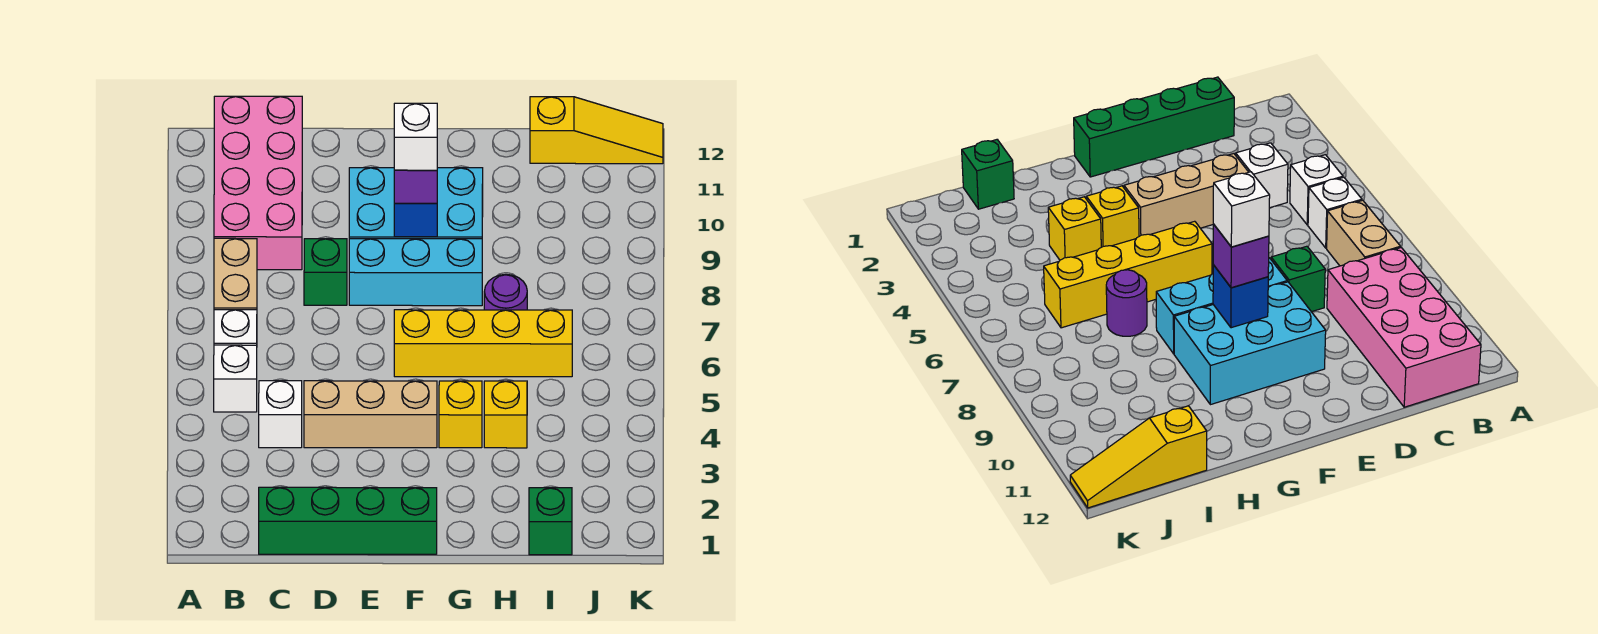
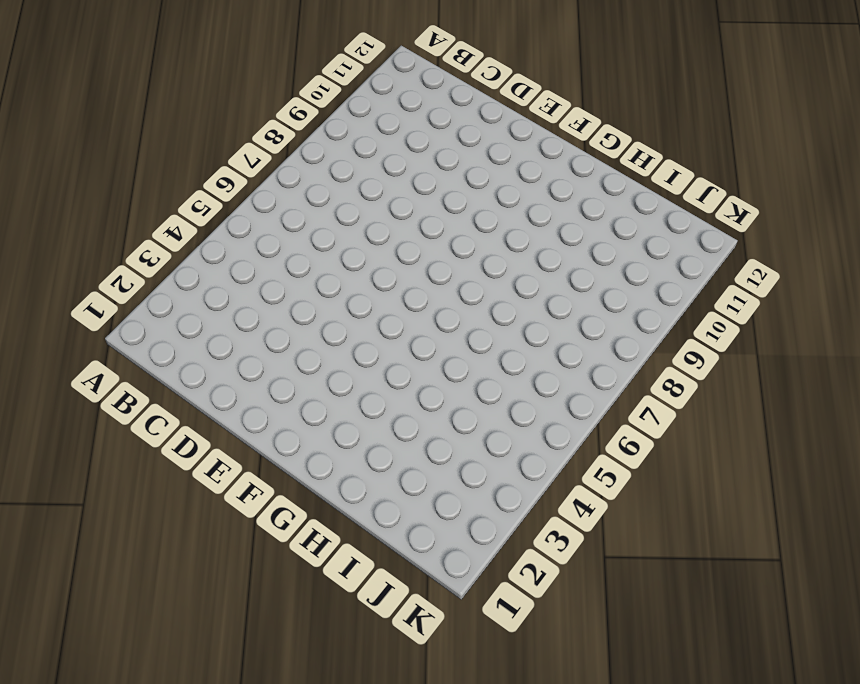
none -> white brick B5 level 1
none -> white brick B6 level 1
none -> tan brick B7:B8 level 1

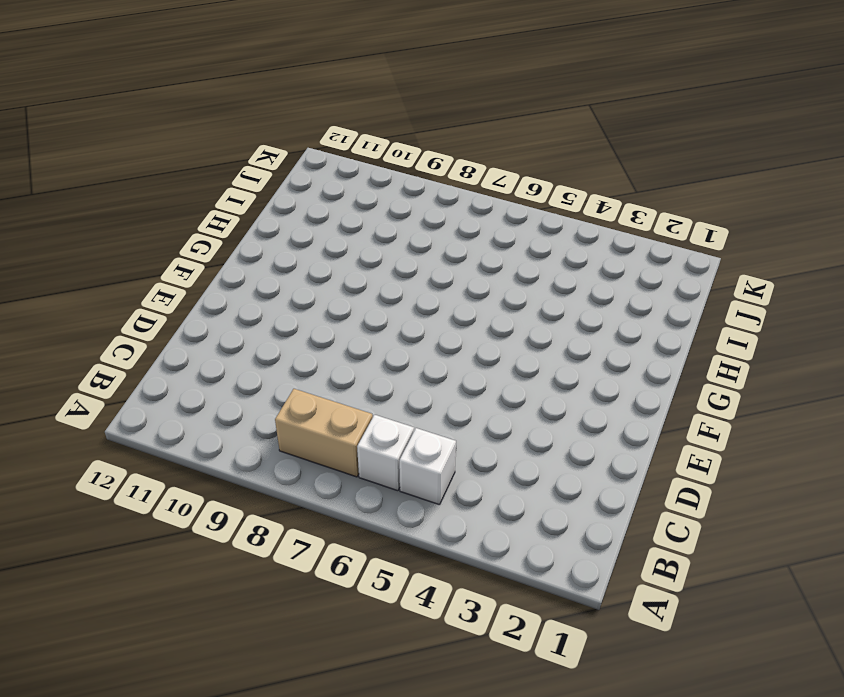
none -> pink brick B9:C12 level 1
none -> green brick C1:F1 level 1
none -> white brick C4 level 1

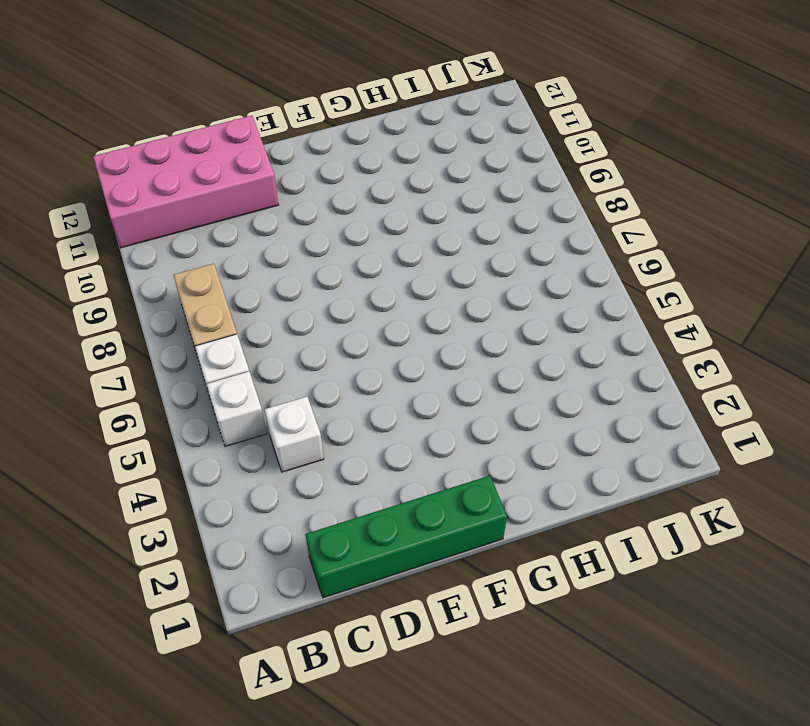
pink brick A11:D12 level 1 -> pink brick B9:C12 level 1
none -> tan brick D4:F4 level 1
none -> green brick D8 level 1
none -> cyan brick E8:G8 level 1

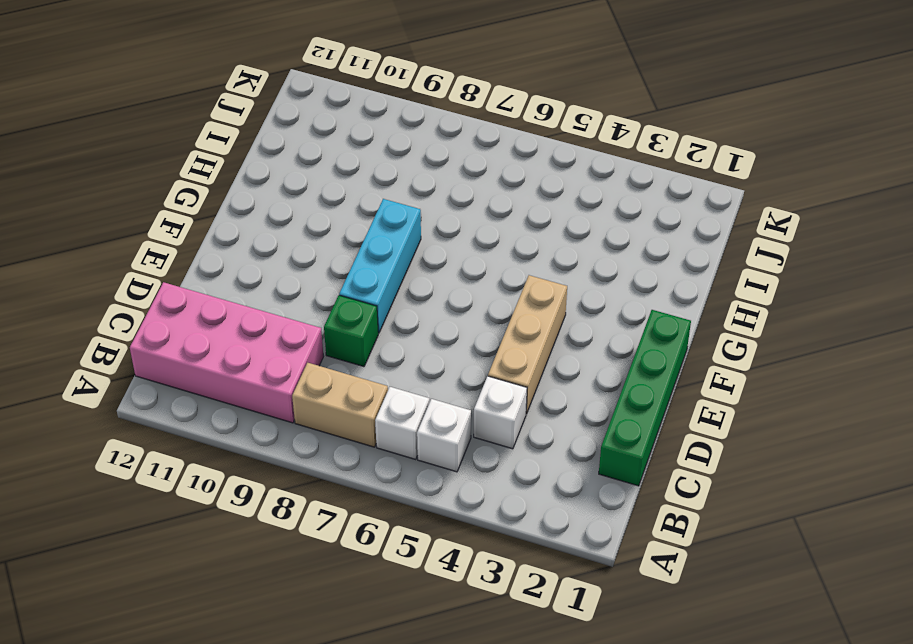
none -> cyan brick E9:G10 level 1
none -> yellow brick F6:I6 level 1
none -> yellow brick G4 level 1

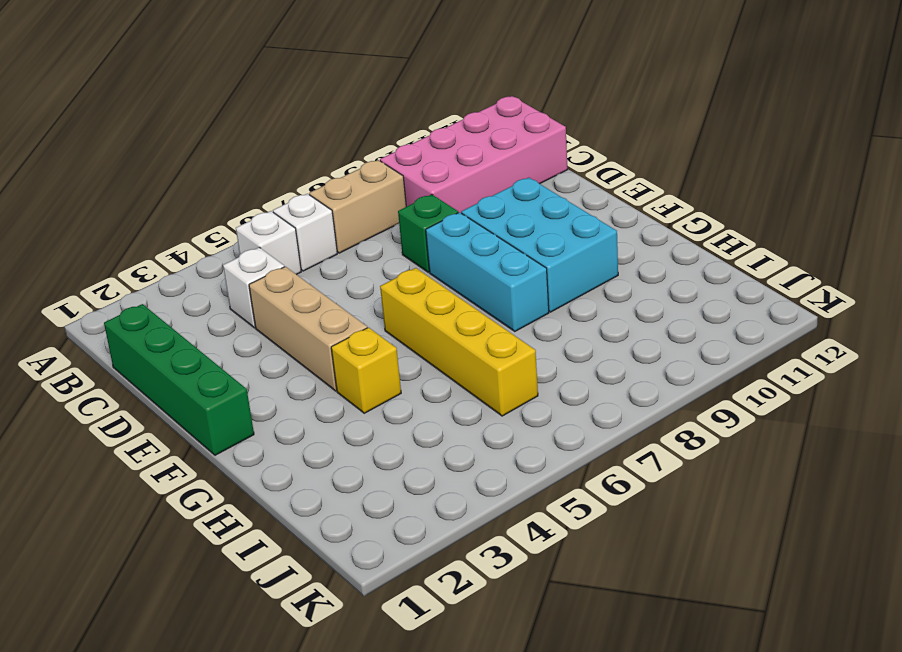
none -> yellow brick H4 level 1
none -> purple round brick H7 level 1
none -> green brick I1 level 1

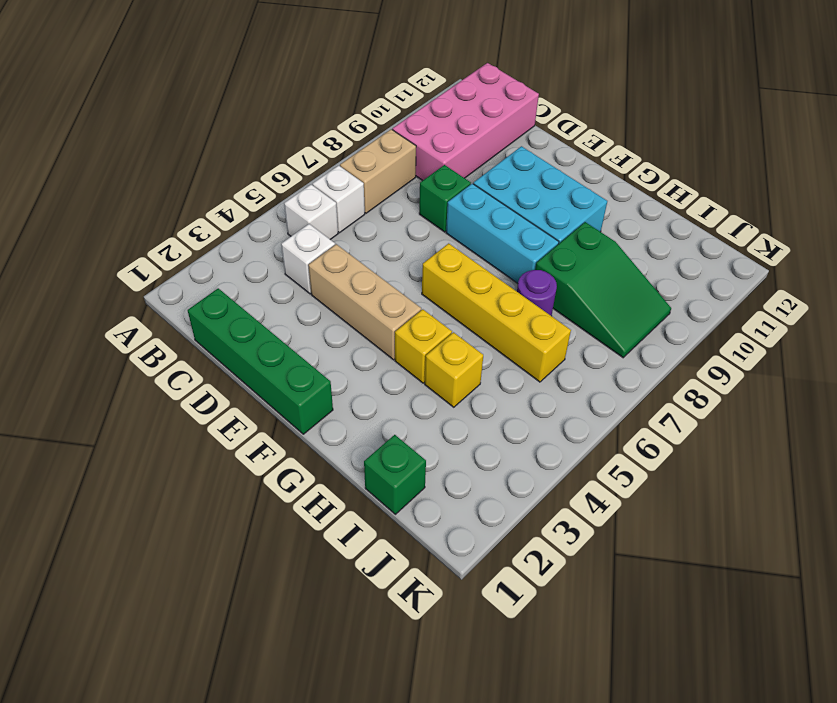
green slope H8:J9 level 1 top H -> none
none -> yellow slope I12:K12 level 1 top I
none -> blue brick F9 level 2
none -> purple brick F9 level 3

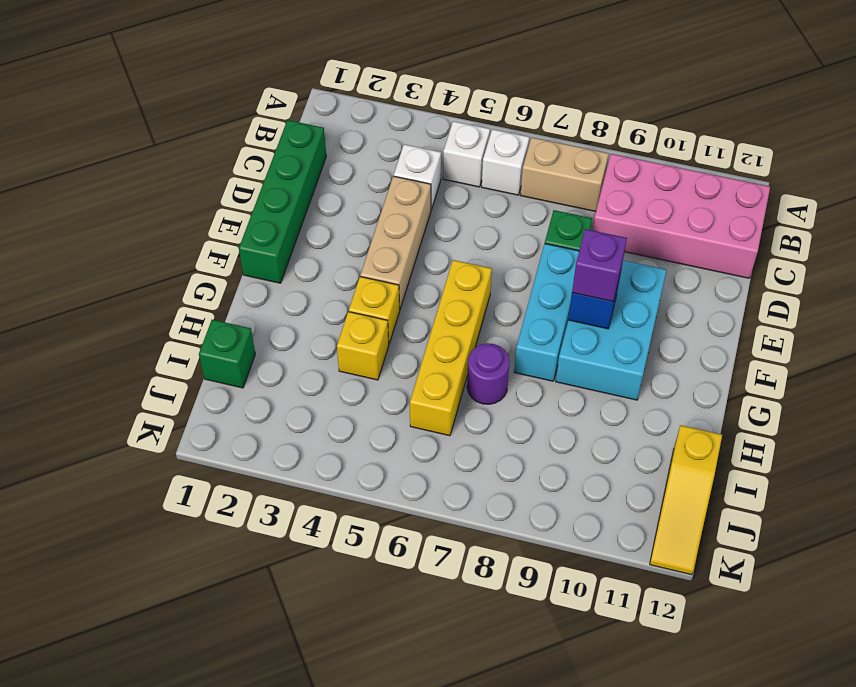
none -> white brick F9 level 4

